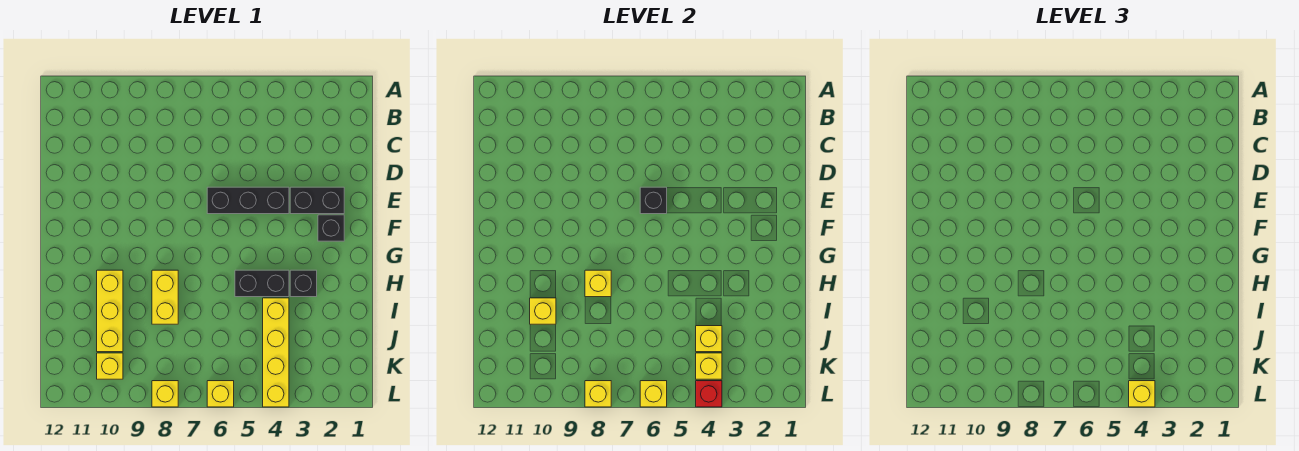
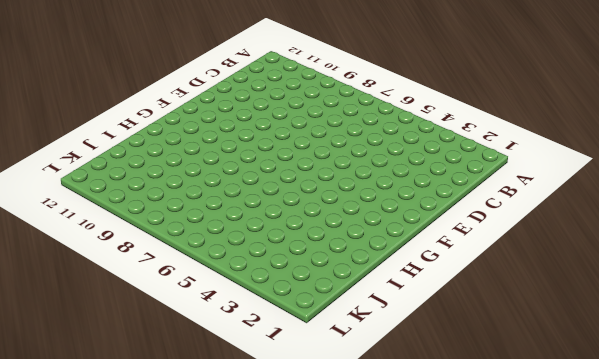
none -> black brick E2:E3 level 1
none -> black brick E4:E6 level 1
none -> black brick F2 level 1

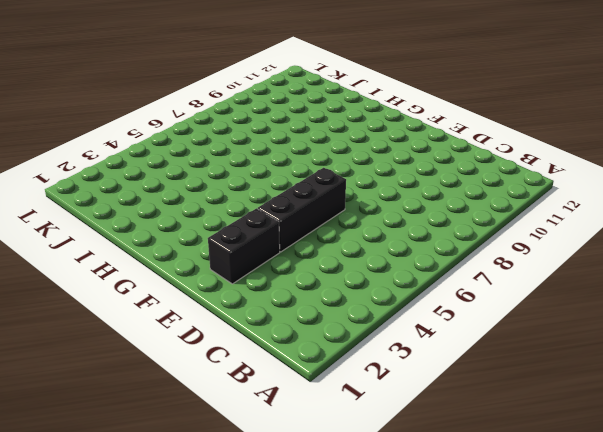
none -> black brick F2 level 1
none -> black brick H3 level 1
none -> black brick H4:H5 level 1

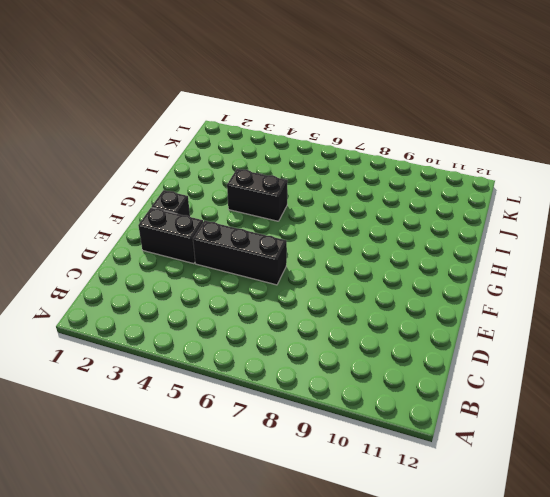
none -> black brick H3 level 1
none -> yellow brick H8:I8 level 1
none -> yellow brick H10:J10 level 1

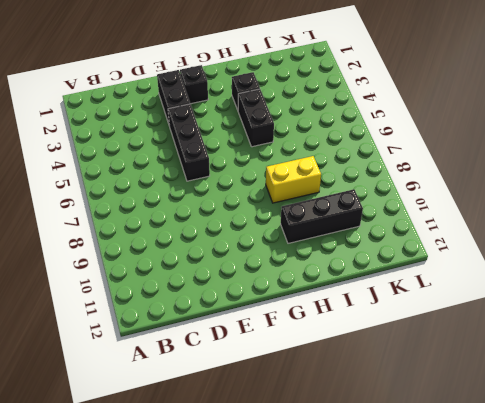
black brick H10:J10 level 1 -> yellow brick H10:J10 level 1
none -> yellow brick I4:L4 level 1
none -> yellow brick K10 level 1
none -> yellow brick L6 level 1

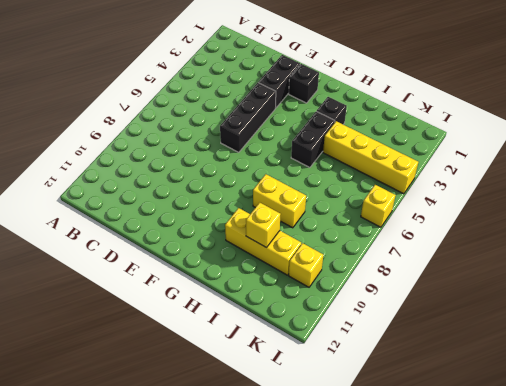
none -> yellow brick L8 level 1
none -> black brick E6 level 2
none -> yellow brick H8 level 2

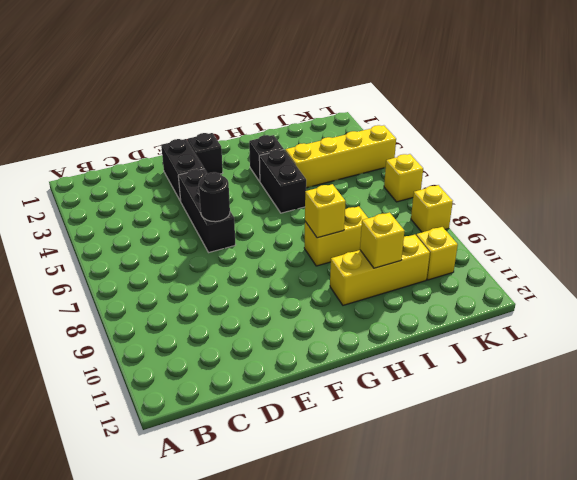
black round brick E6 level 2 -> black brick E6 level 2
none -> yellow brick J4 level 2
none -> yellow brick K4 level 2
none -> red brick L4 level 2

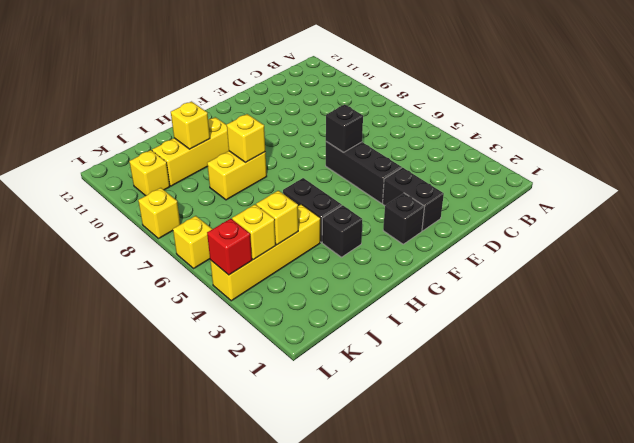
none -> yellow brick L6 level 2
none -> yellow brick L8 level 2
none -> yellow brick L4 level 3

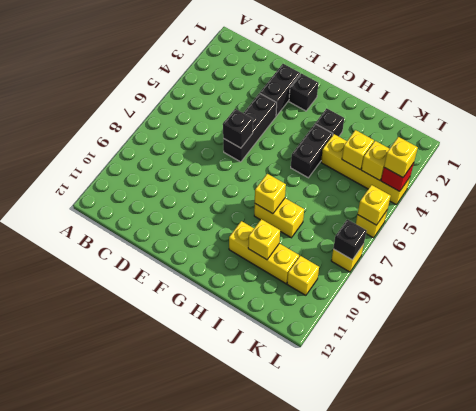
black brick L8 level 2 -> yellow brick L8 level 2

